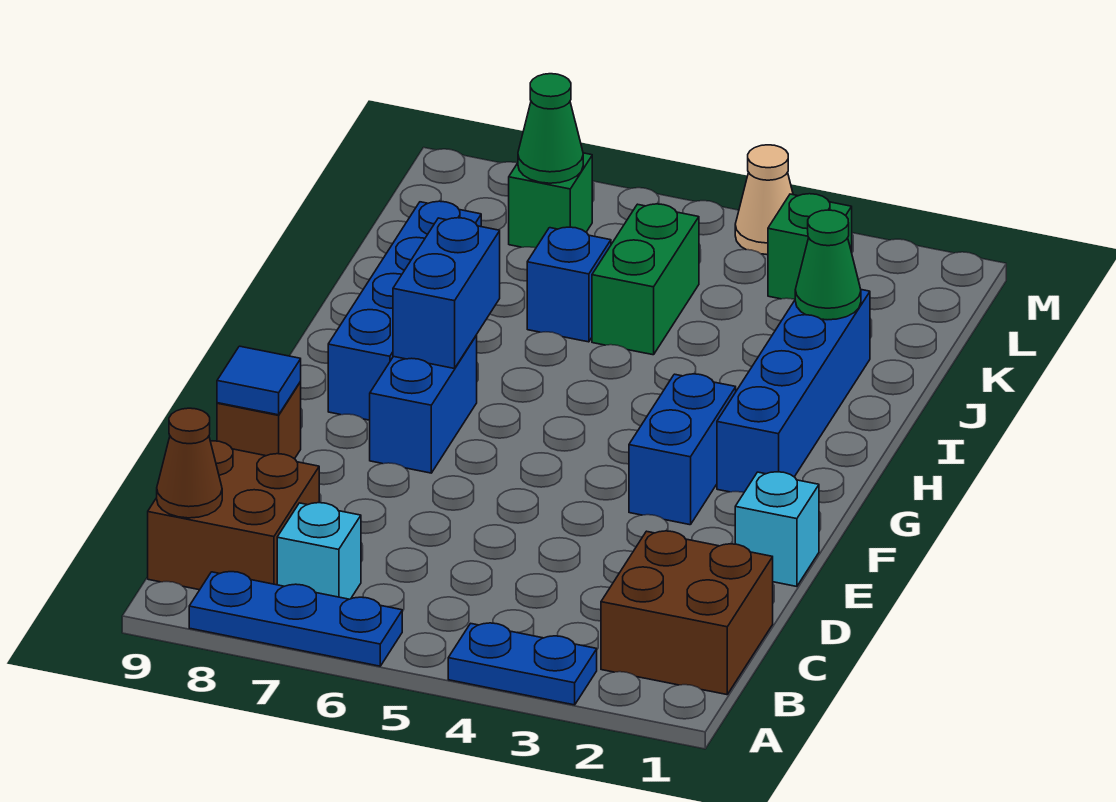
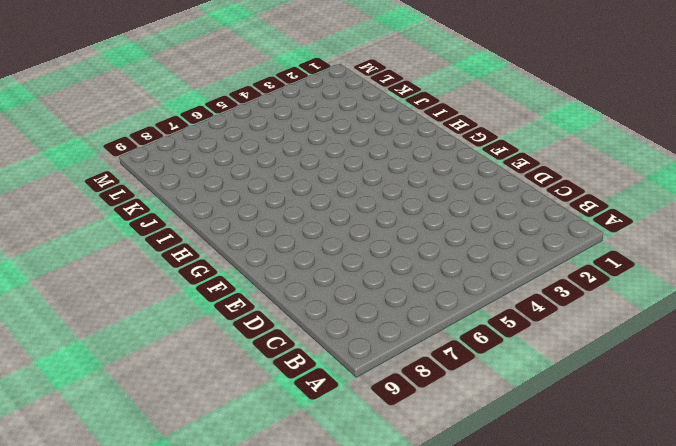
none -> blue plate A3:A4 level 1
none -> blue plate A6:A8 level 1
none -> brown brick B1:C2 level 1

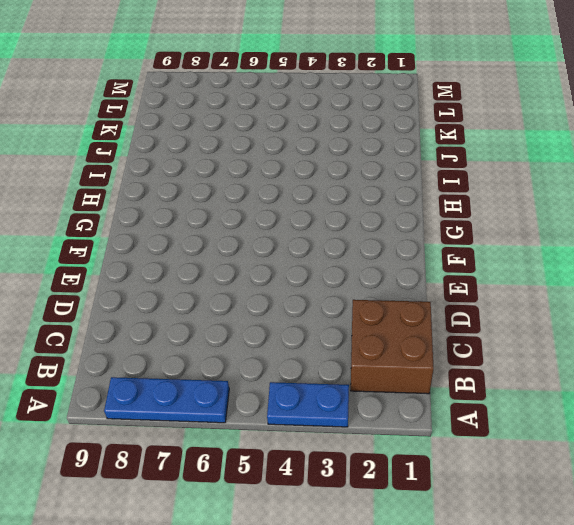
none -> cyan brick B7 level 1
none -> brown brick B8:C9 level 1
none -> cyan brick E1 level 1

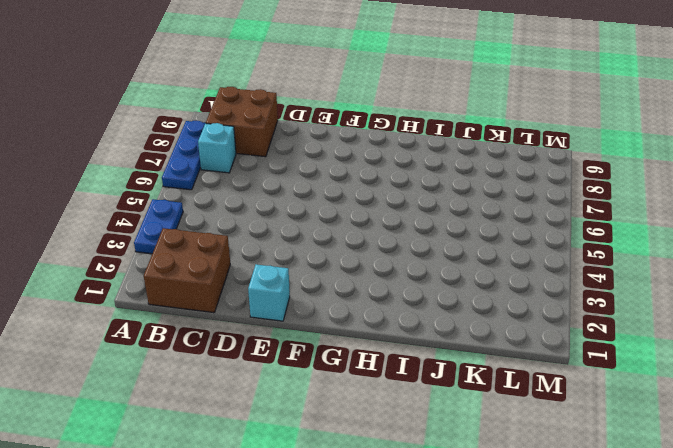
none -> brown brick E9 level 1
none -> blue brick F3:G3 level 1
none -> blue brick F7:G7 level 1

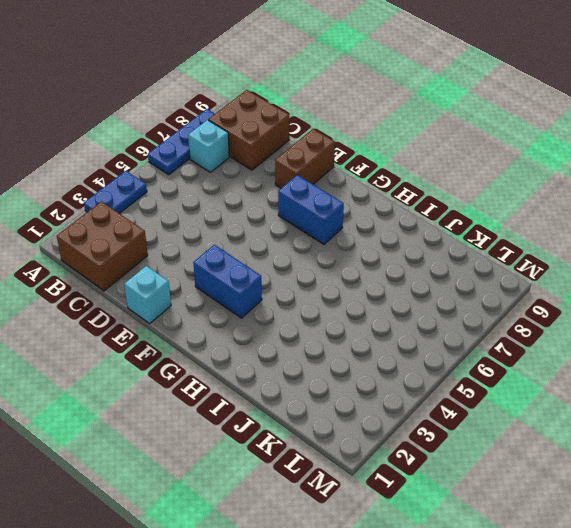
brown brick E8:E9 level 1 -> brown brick E9 level 1
none -> blue brick G2:J2 level 1
none -> blue brick G8:J8 level 1
none -> green brick J5:K5 level 1

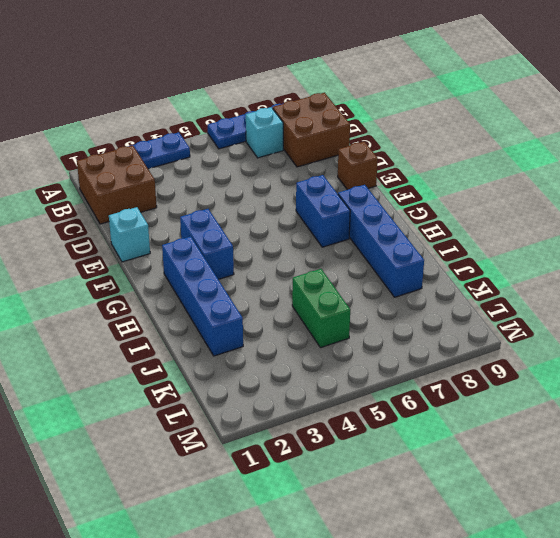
none -> blue brick J6 level 1
none -> green brick L3 level 1
none -> green brick L7 level 1

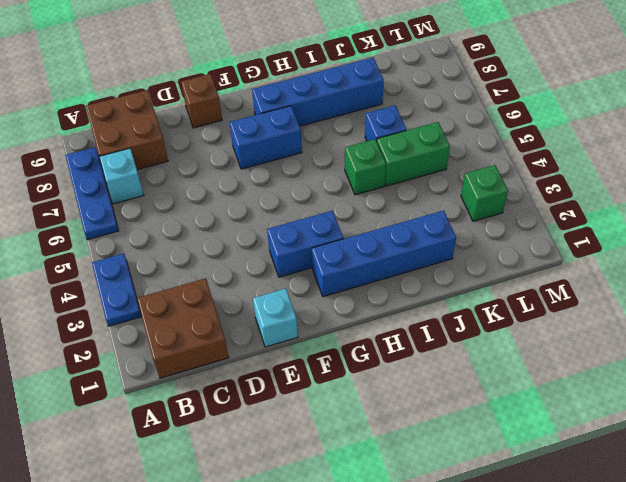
green brick I5 level 1 -> green brick L7 level 1
none -> tan cone M4 level 1
none -> brown cone B9 level 2
none -> blue tile E9 level 2

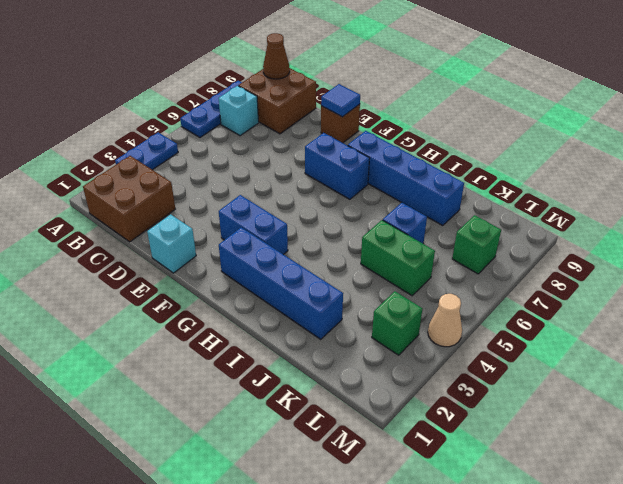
none -> blue brick G7:H7 level 2
none -> green cone J2 level 2
none -> green cone L7 level 2

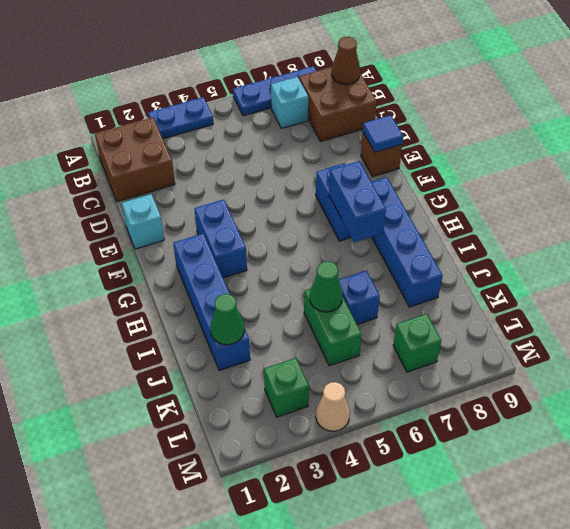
green cone J5 level 2 -> green cone L7 level 2

